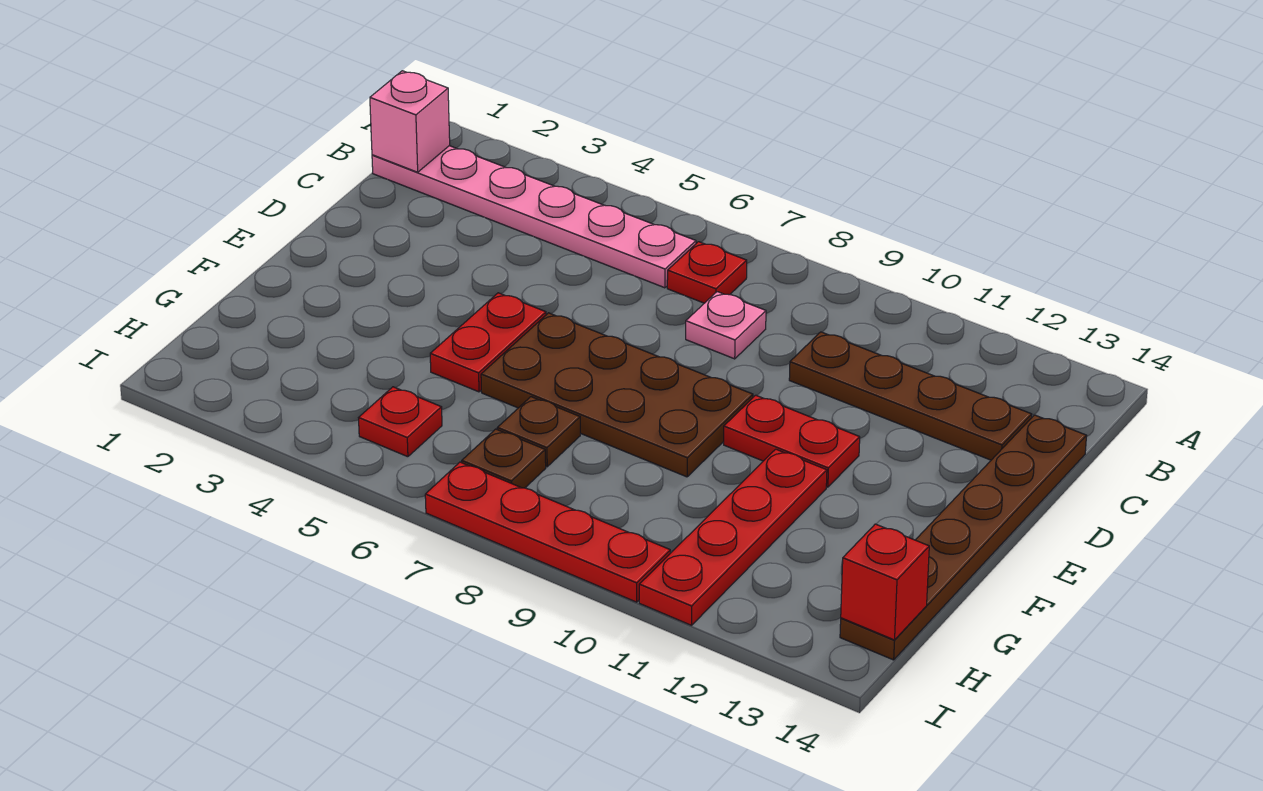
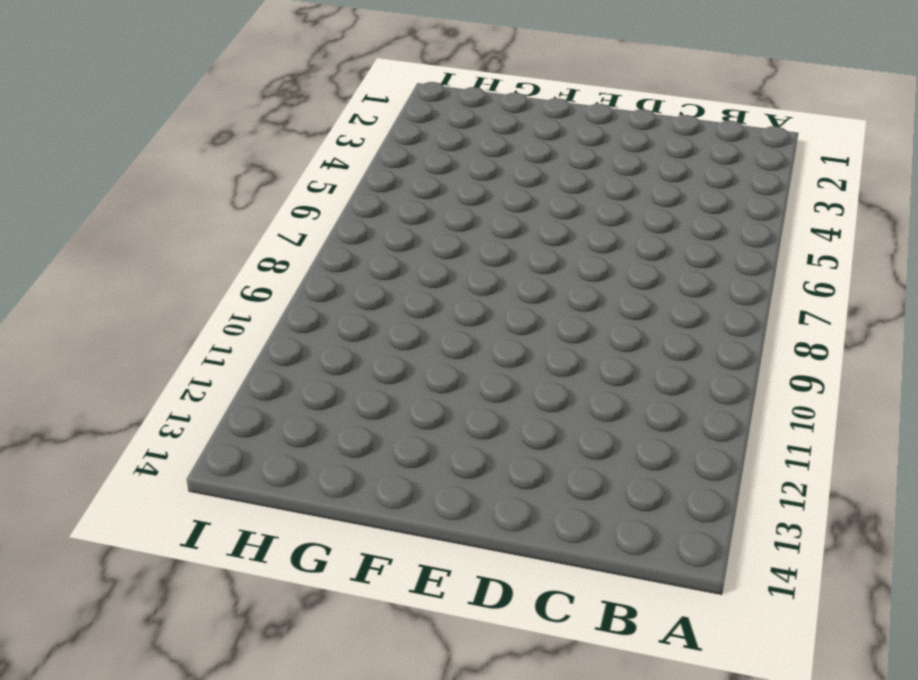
none -> pink plate B1:B6 level 1
none -> red plate B7 level 1
none -> pink plate C8 level 1

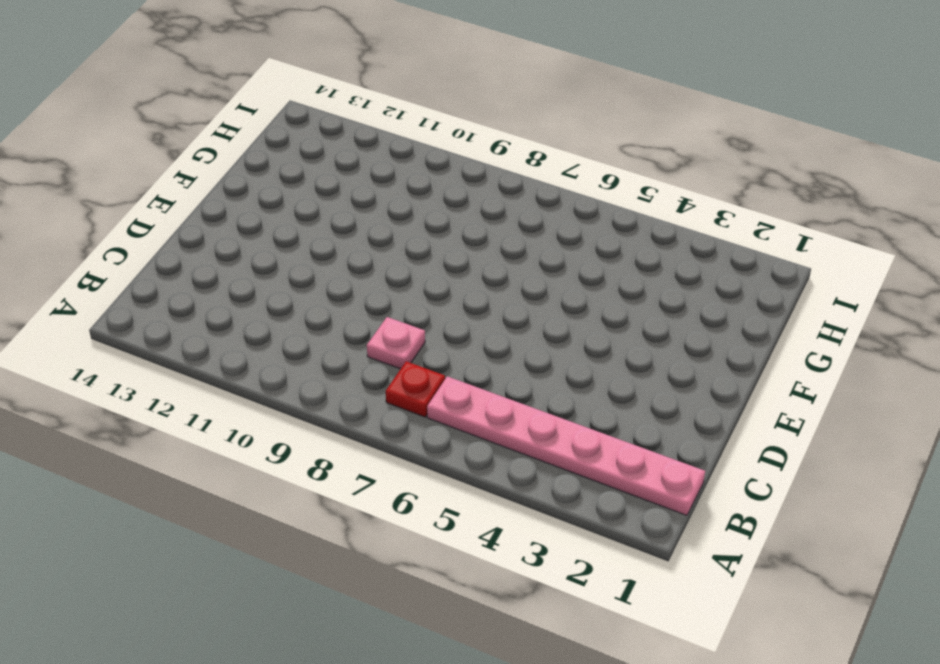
none -> brown plate C10:C13 level 1
none -> brown plate C14:H14 level 1
none -> red plate E5:F5 level 1

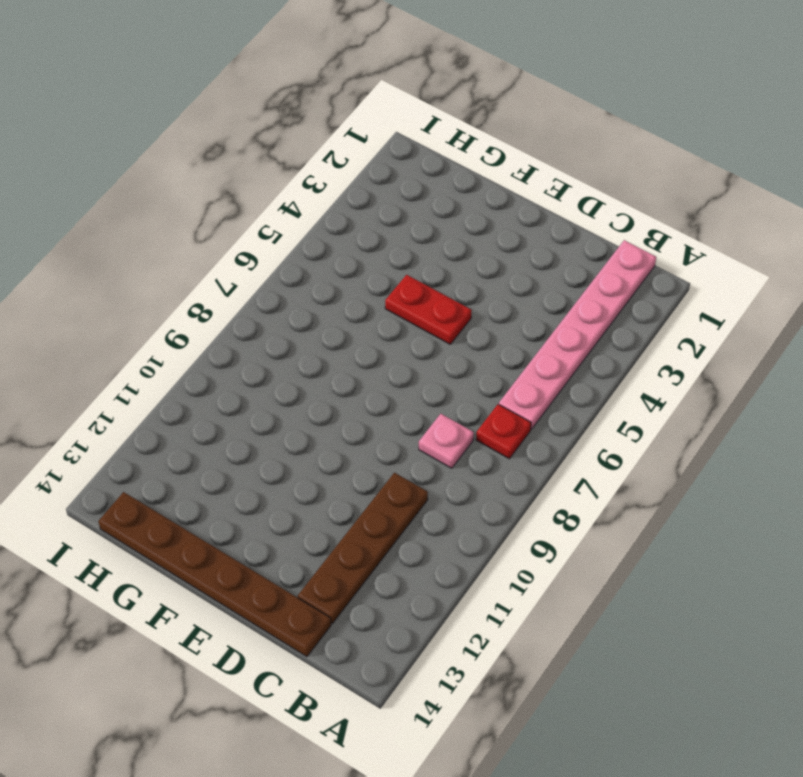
none -> brown plate E6:F9 level 1
none -> red plate E10:E11 level 1
none -> red plate F11:I11 level 1

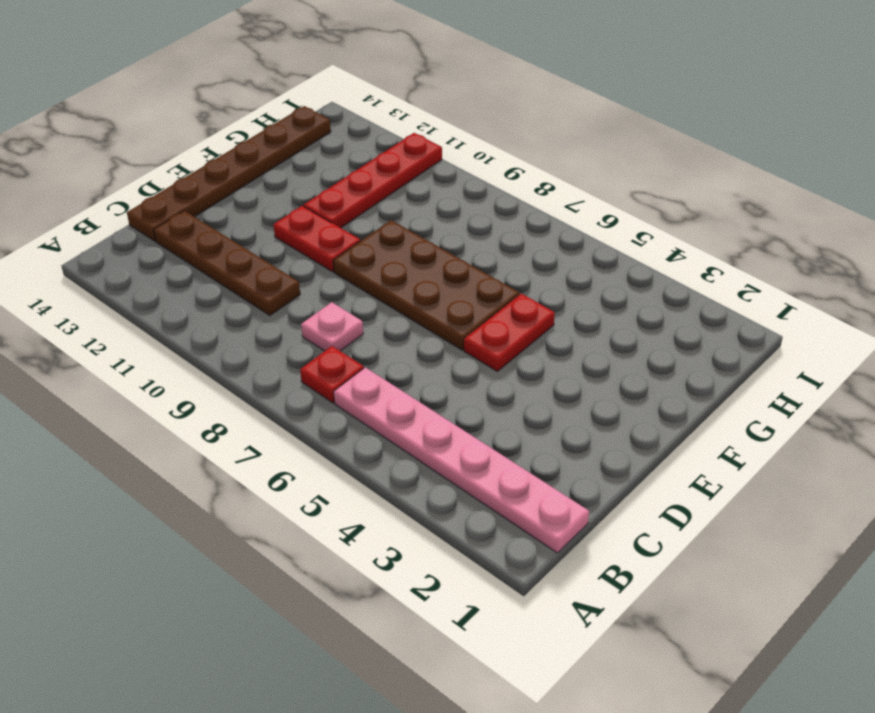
none -> brown plate G7 level 1
none -> red plate H5 level 1
none -> brown plate H7 level 1

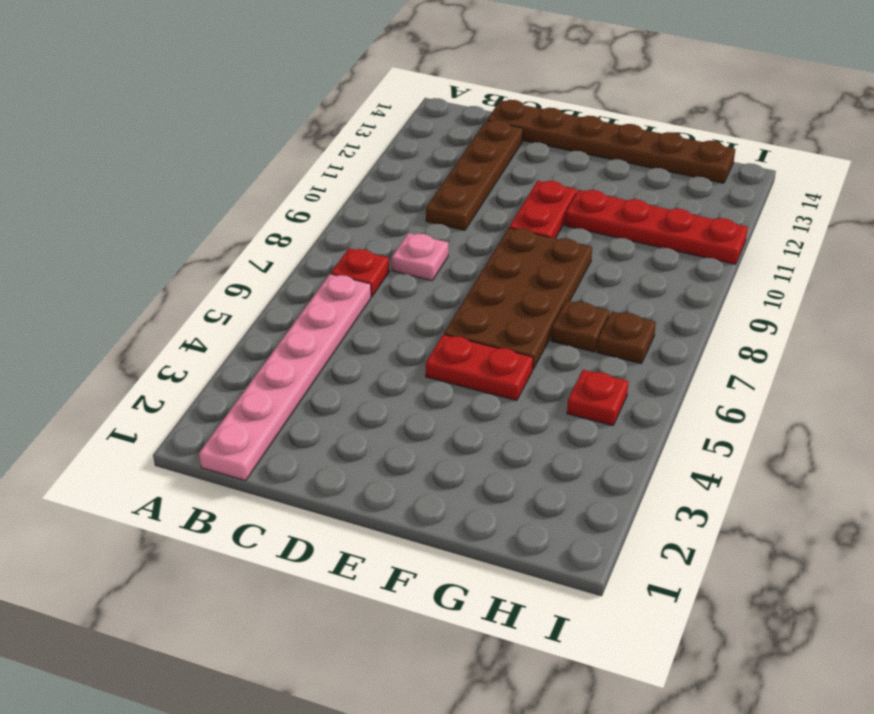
none -> red plate I7:I10 level 1
none -> pink brick B1 level 2
none -> red brick H14 level 2

